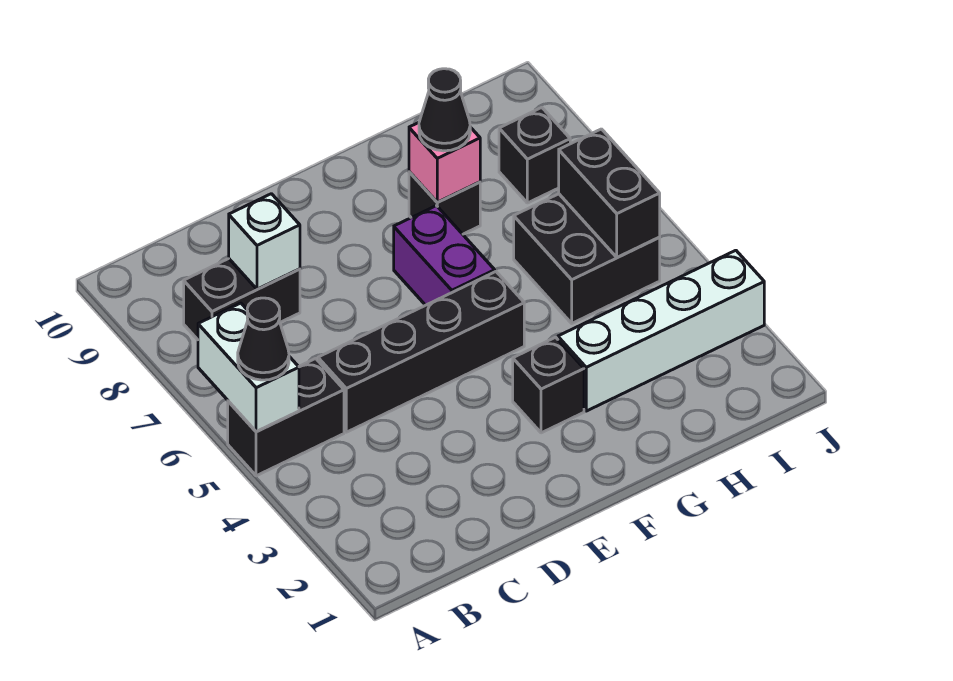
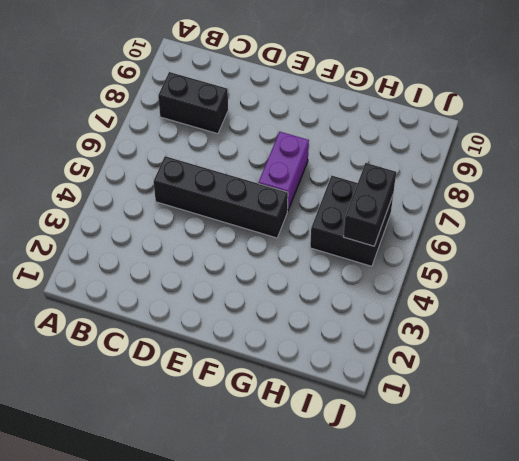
none -> black brick A5:B5 level 1
none -> black brick F3 level 1
none -> white brick G3:J3 level 1

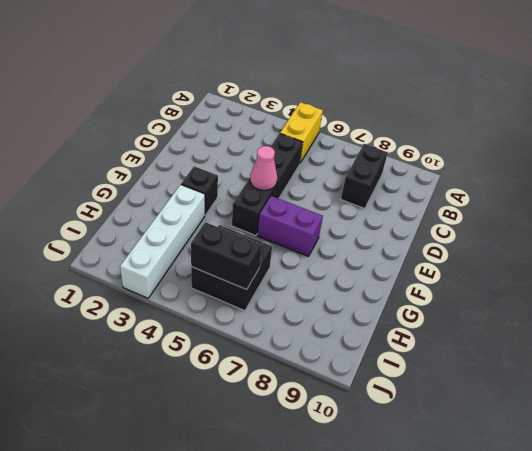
yellow brick A5:B5 level 1 -> black brick A5:B5 level 1
pink cone E5 level 2 -> none
none -> black brick G8 level 1
none -> black brick I8 level 1
none -> white brick A5:A6 level 2

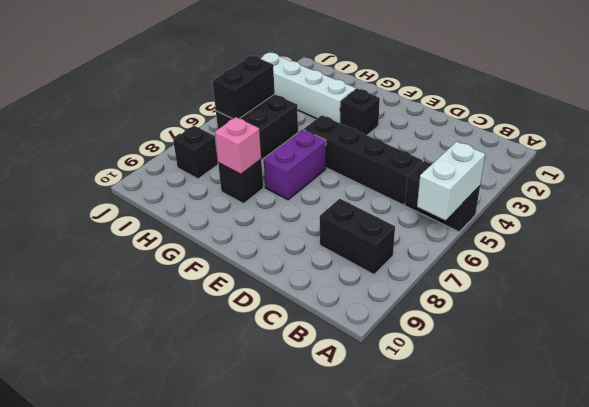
none -> white brick C8 level 2
none -> black cone A5 level 3
none -> black cone G8 level 3

